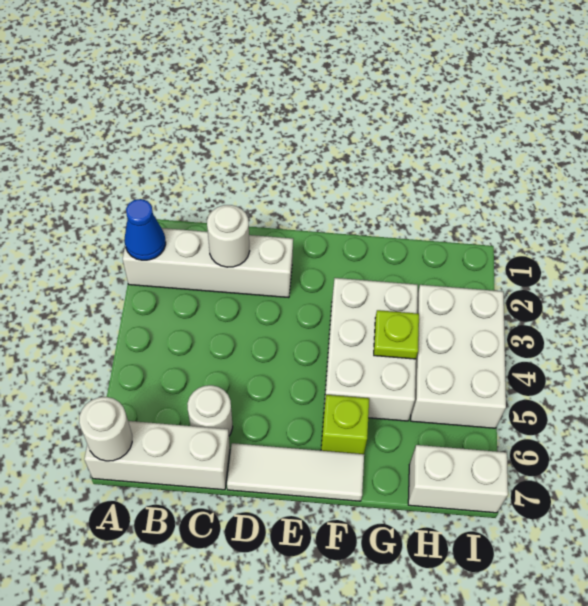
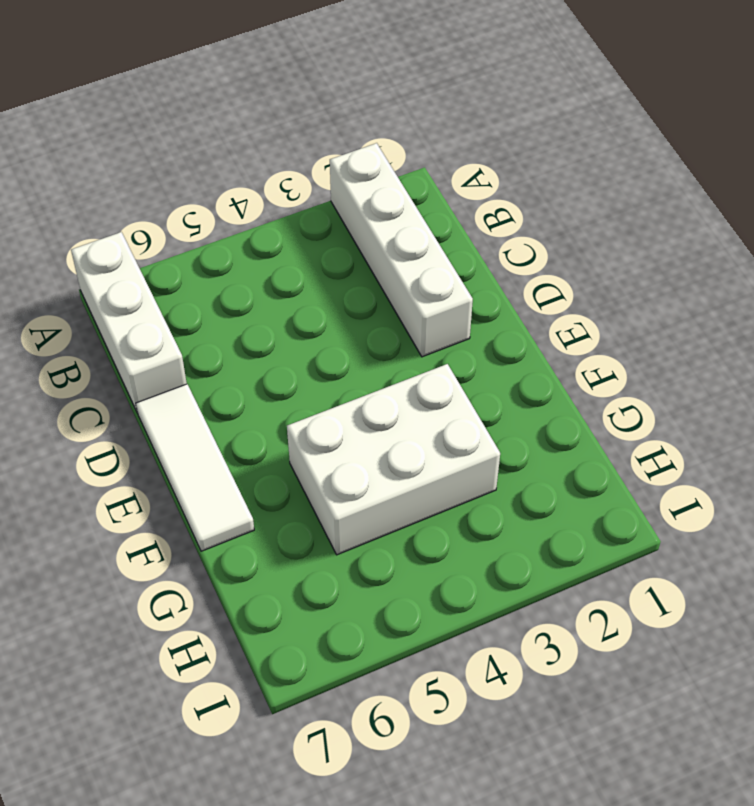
none -> white round brick C6 level 1
none -> lime brick F6 level 1
none -> white brick H3:I5 level 1

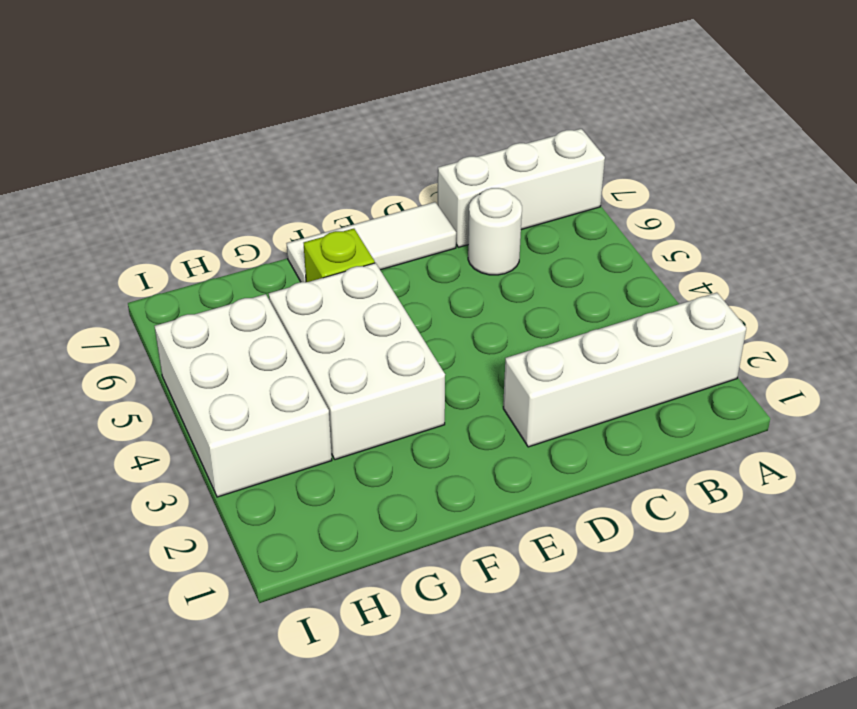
none -> white brick H7:I7 level 1
none -> blue cone A2 level 2
none -> white round brick A7 level 2

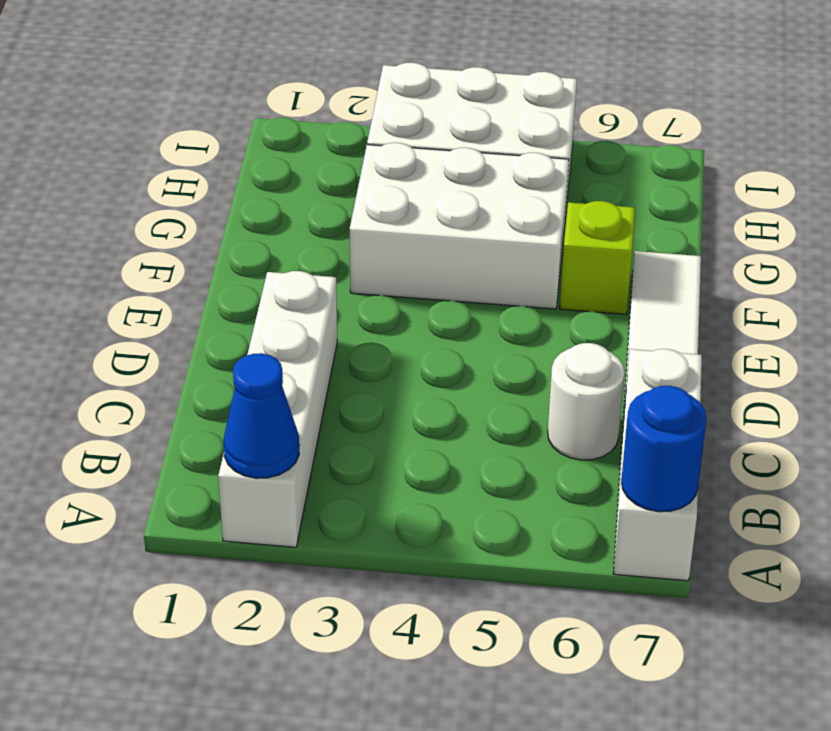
blue round brick A7 level 2 -> white round brick A7 level 2
none -> white brick H7:I7 level 1
none -> white round brick C2 level 2
none -> lime plate G4 level 2

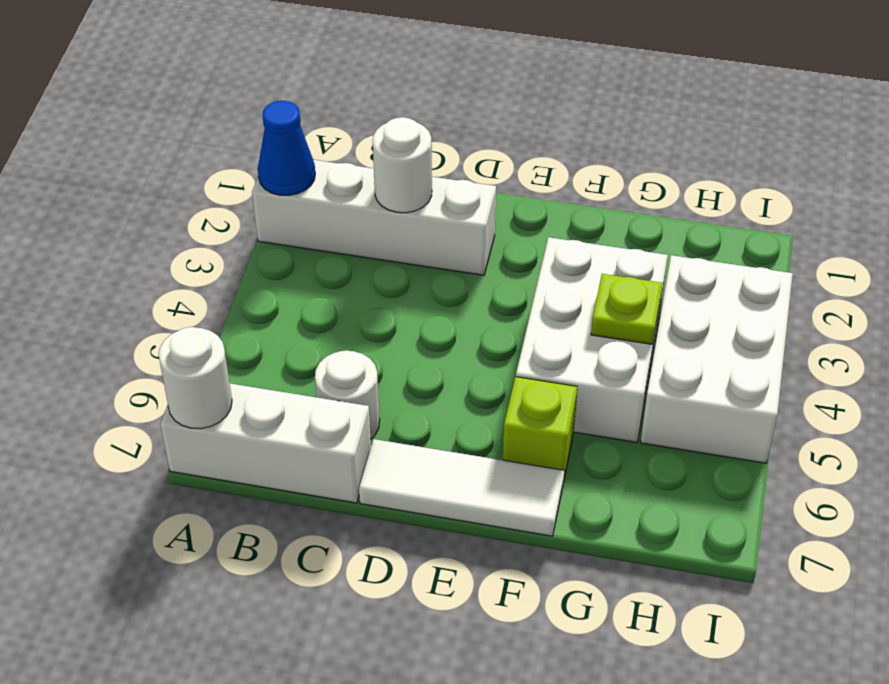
none -> white brick H7:I7 level 1

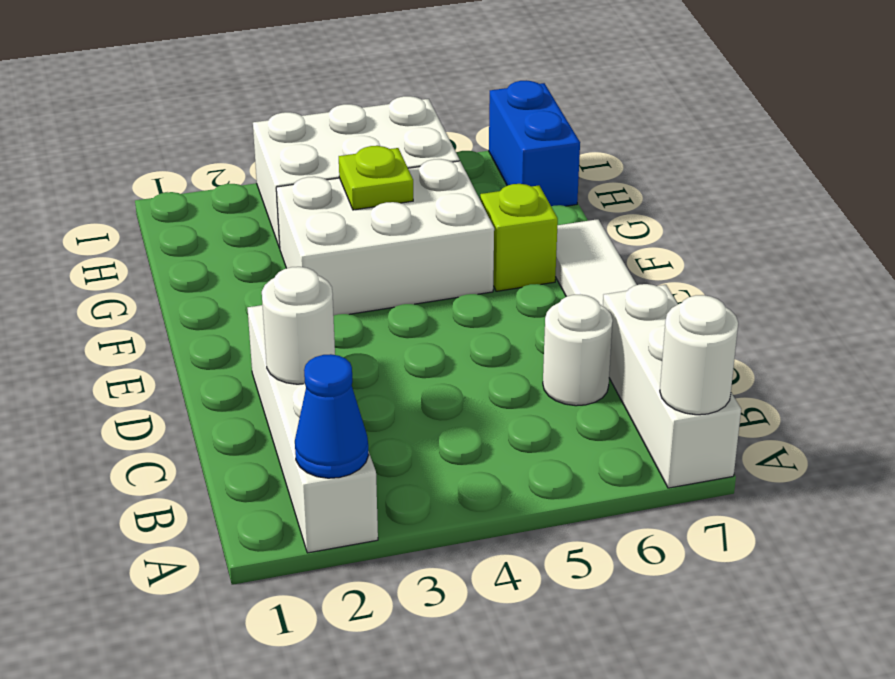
blue brick H7:I7 level 1 -> white brick H7:I7 level 1

